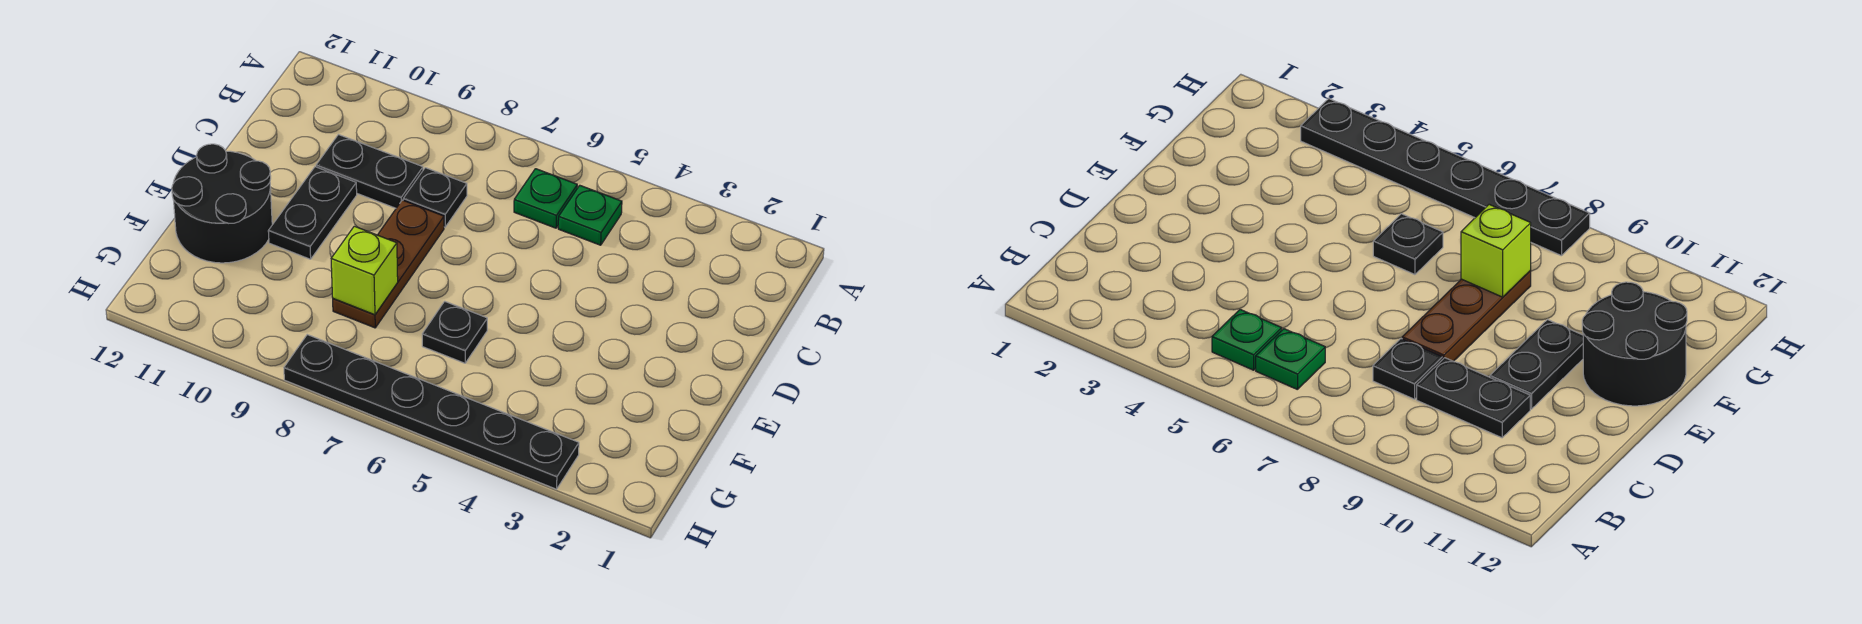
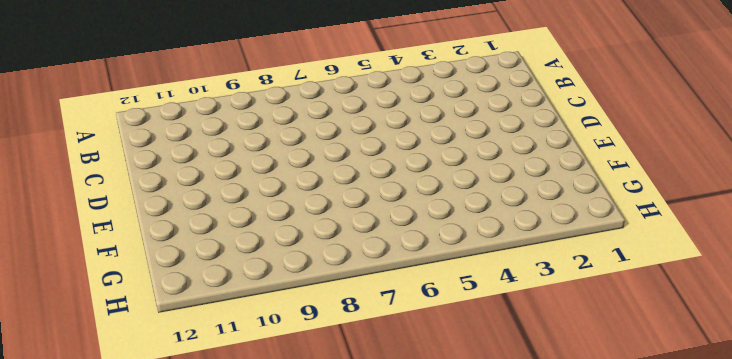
none -> green plate B5 level 1
none -> green plate B6 level 1

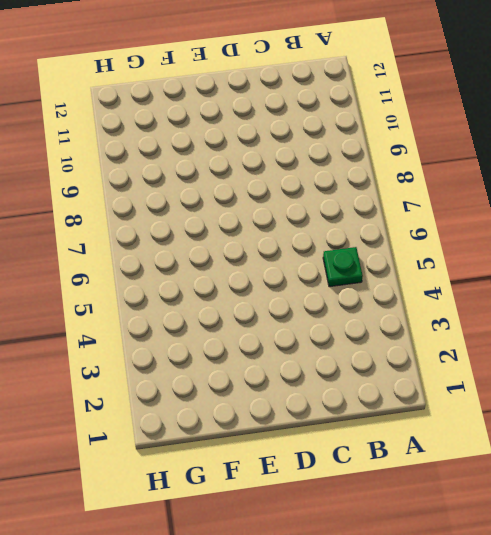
none -> green plate B6 level 1
none -> black plate C8 level 1

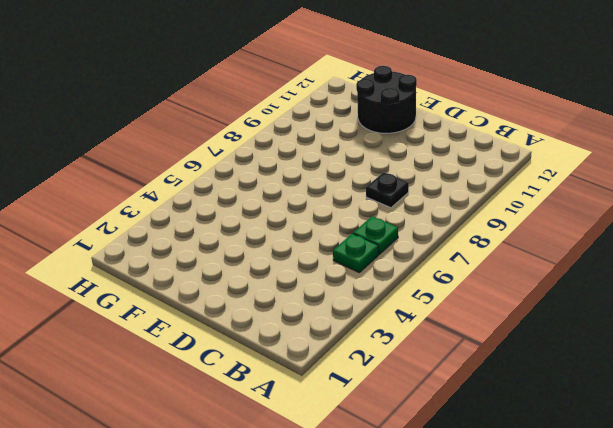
none -> black plate C9:C10 level 1
none -> brown plate D8:F8 level 1

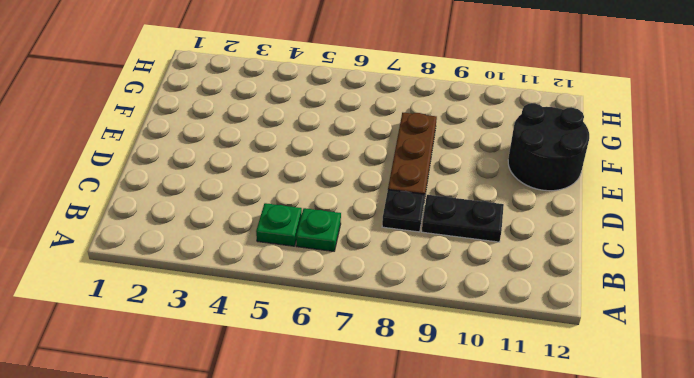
none -> black plate D10:E10 level 1
none -> black plate F6 level 1

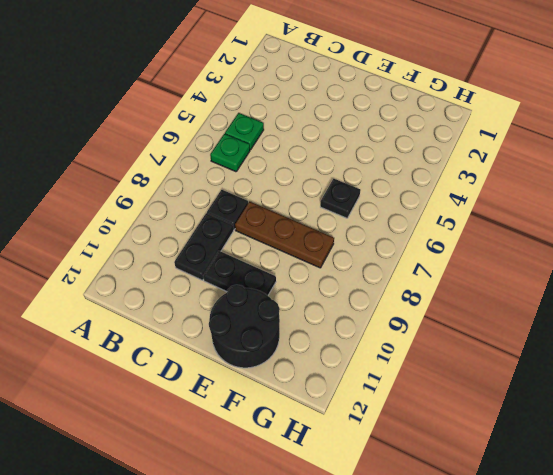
none -> black plate H3:H8 level 1
none -> lime brick F8 level 2

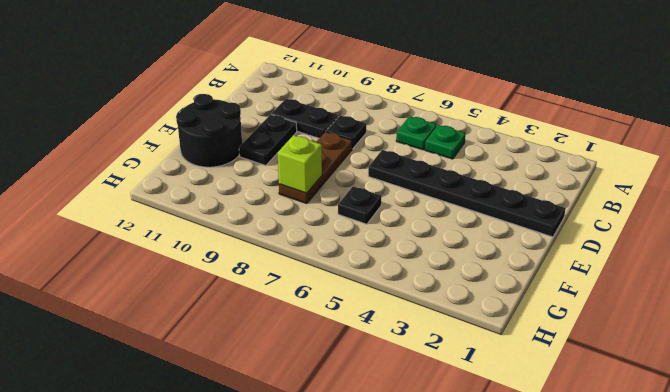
black plate D1:D6 level 1 -> black plate H3:H8 level 1

